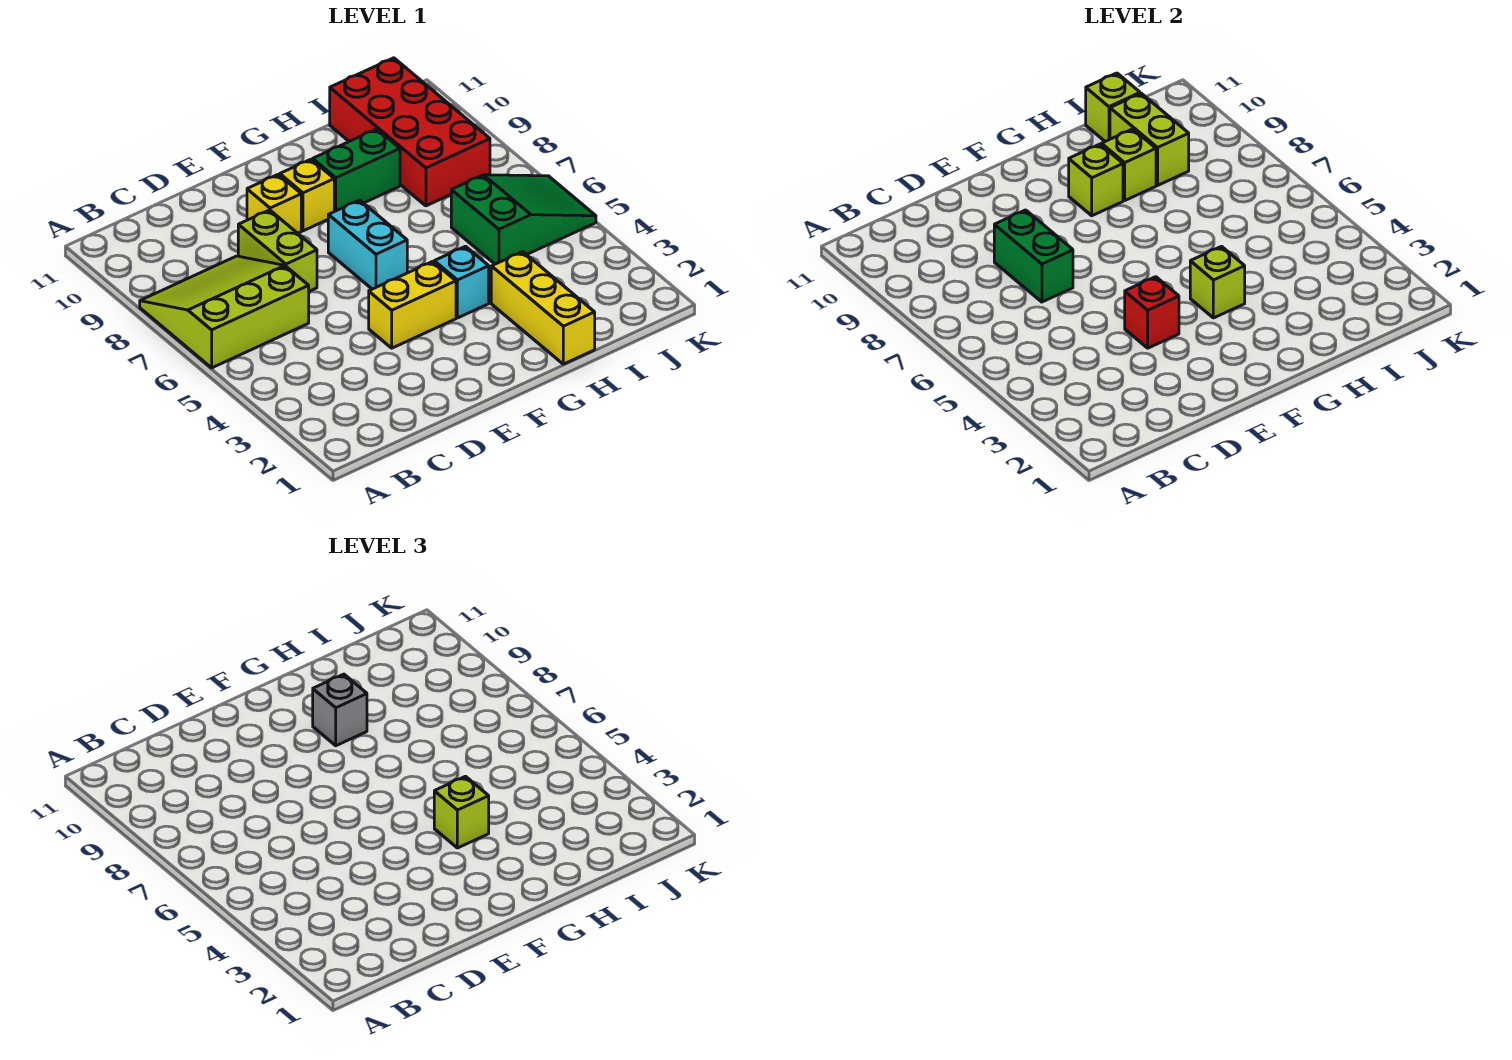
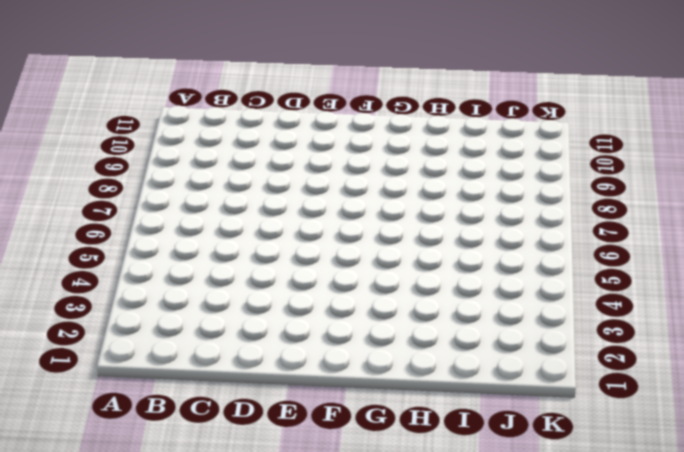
none -> lime slope A6:C8 level 1 top 6
none -> lime brick D7:D8 level 1
none -> yellow brick E4:F4 level 1

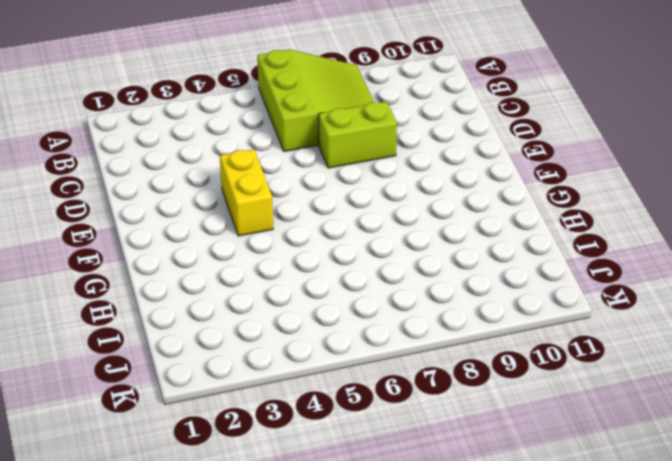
none -> yellow brick E9 level 1
none -> cyan brick F6:F7 level 1
none -> yellow brick F9 level 1

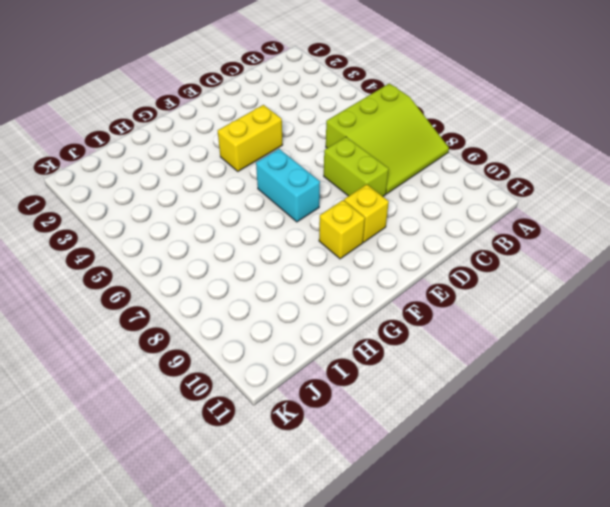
none -> cyan brick G4 level 1
none -> green brick G9:H9 level 1
none -> yellow brick H1:H3 level 1

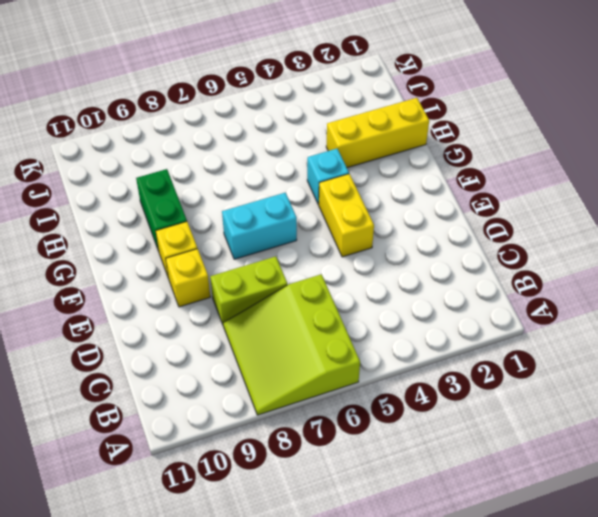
none -> green slope I5:K6 level 1 top I
none -> red brick I8:J11 level 1
none -> green brick D7:D8 level 2

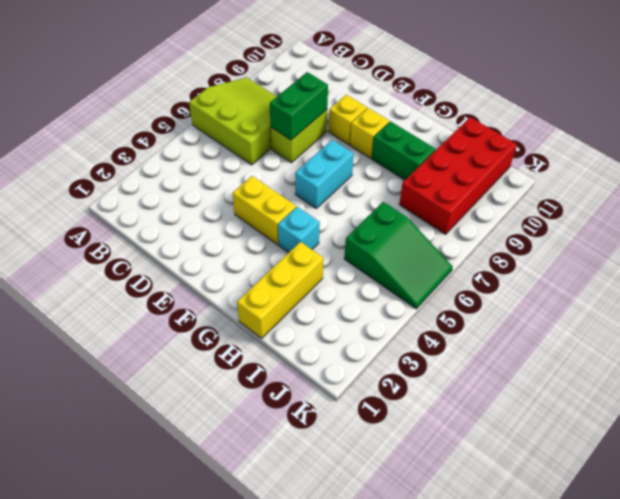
none -> red brick E4 level 2
none -> lime brick G4 level 2
none -> lime brick G9 level 2

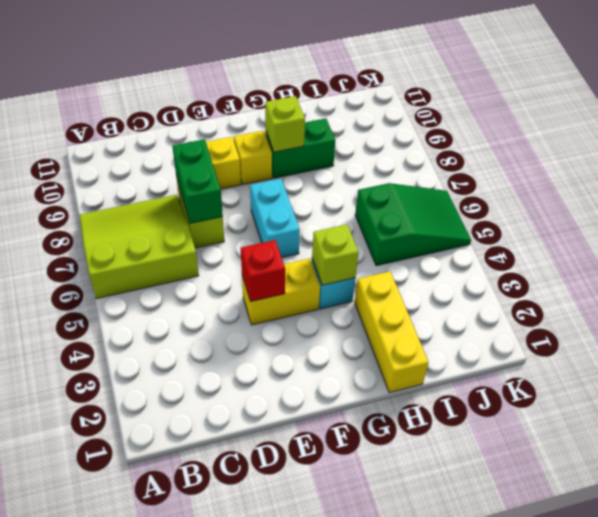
none -> red brick I8:J11 level 1
none -> lime brick H9 level 2
none -> lime brick I9:I10 level 2

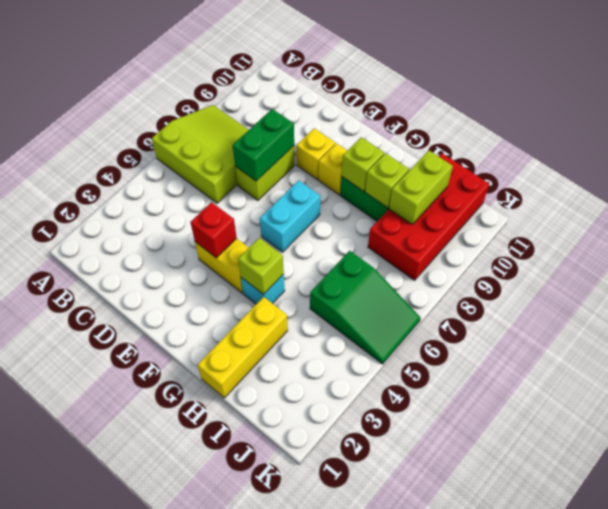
none -> lime brick I11 level 2
none -> lime brick G4 level 3
none -> grey brick G9 level 3

